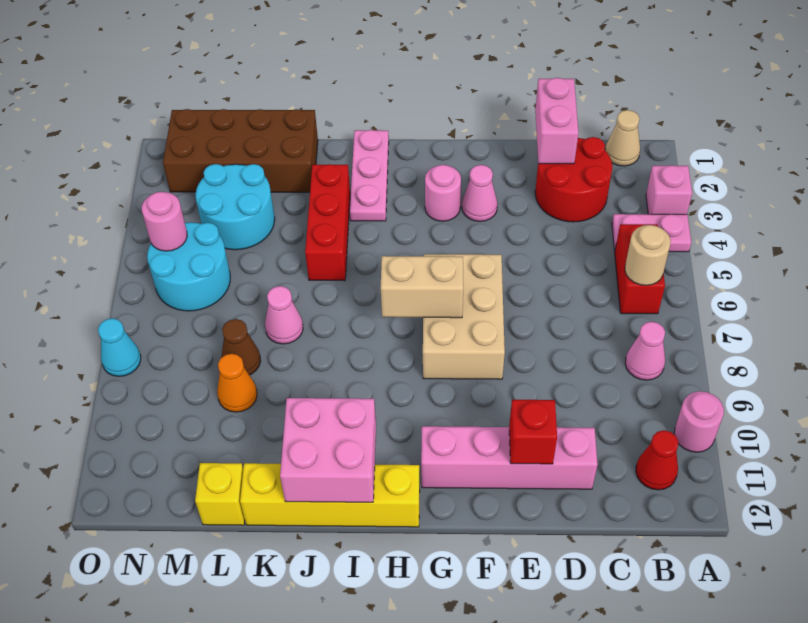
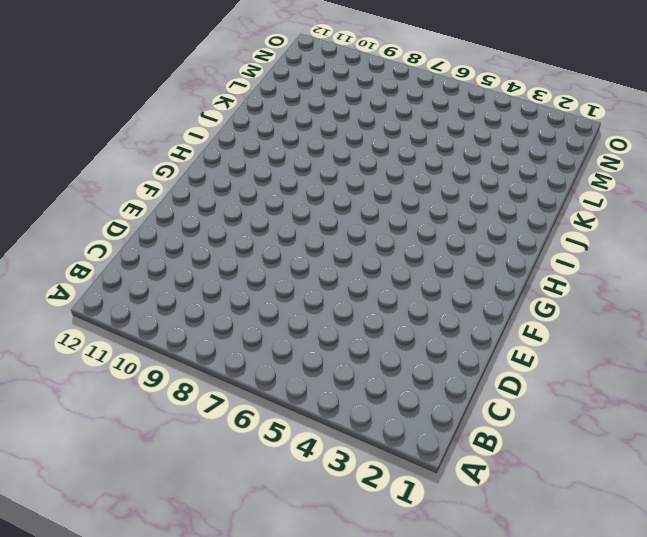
none -> pink brick A3 level 1
none -> pink plate A4:B4 level 1
none -> pink round brick A10 level 1

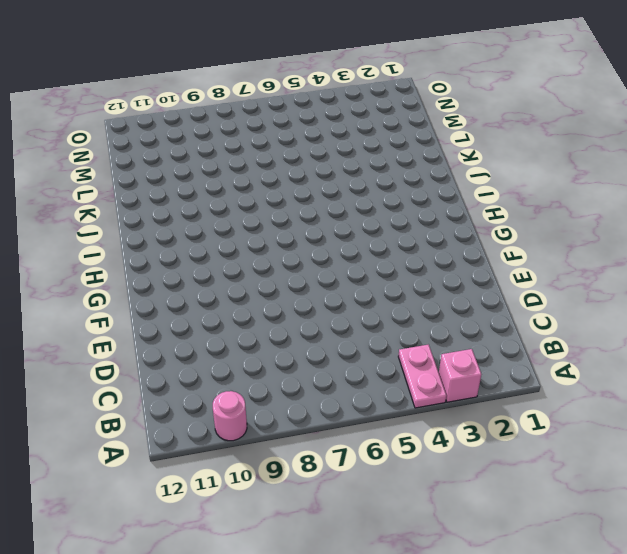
none -> tan cone B1 level 1
none -> red brick B5:B6 level 1
none -> pink cone B8 level 1

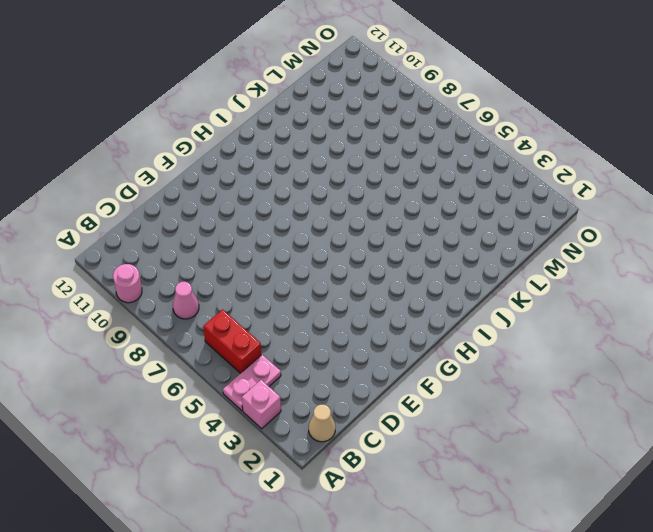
none -> red cone B11 level 1
none -> red round brick C2:D3 level 1
none -> pink brick D11:G11 level 1

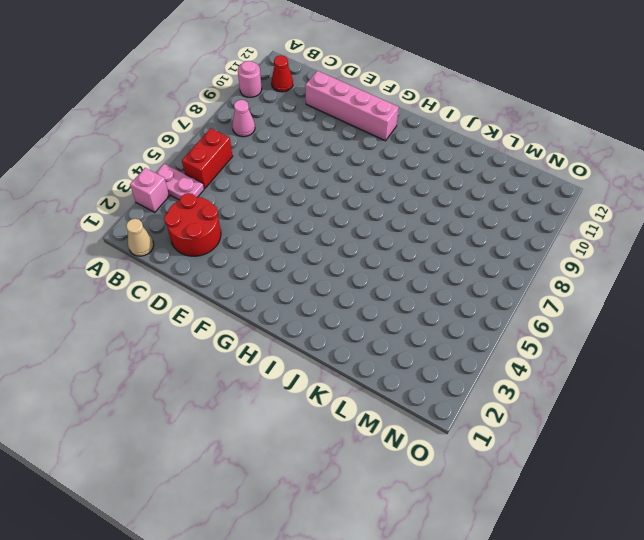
none -> pink cone F3 level 1
none -> tan brick F6:G8 level 1
none -> pink round brick G3 level 1

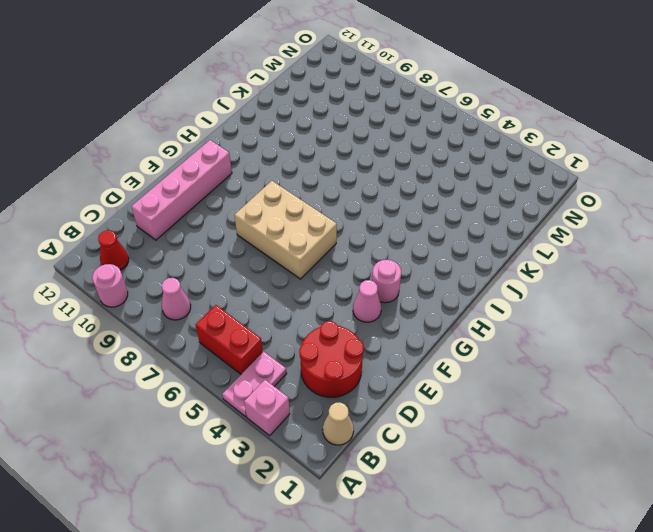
none -> yellow brick H12:K12 level 1
none -> pink plate I1:I3 level 1
none -> red brick J3:J5 level 1

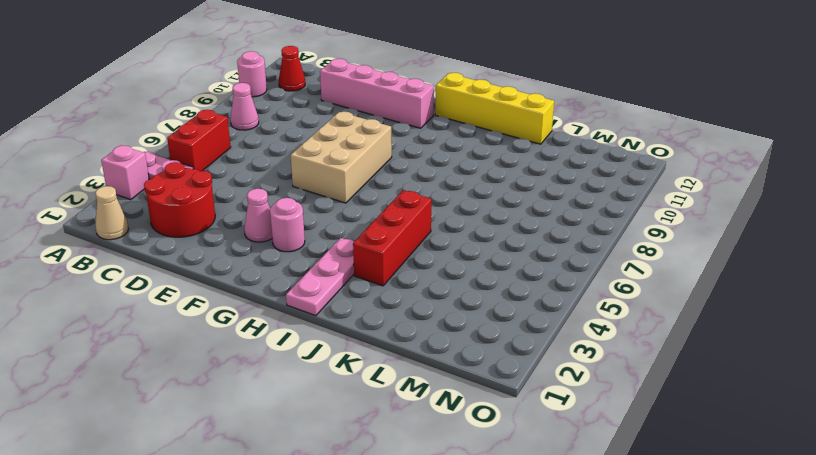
none -> brown brick K1:N2 level 1
none -> pink cone K7 level 1
none -> cyan round brick L3:M4 level 1

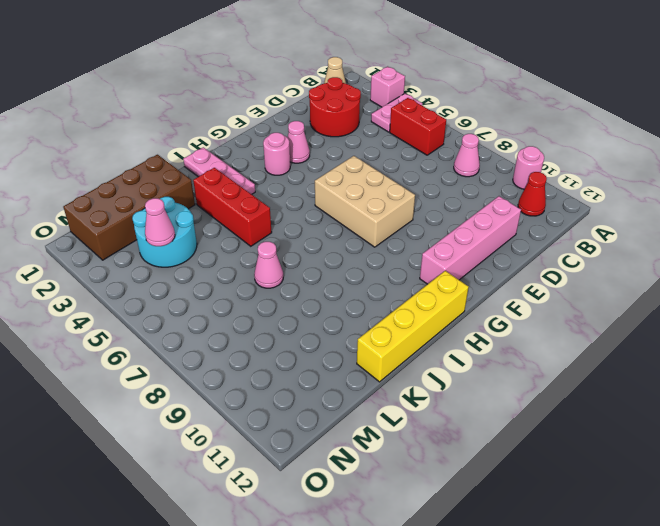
pink cone M4 level 2 -> none
none -> brown cone L8 level 1
none -> orange cone L9 level 1
none -> yellow brick L12 level 1

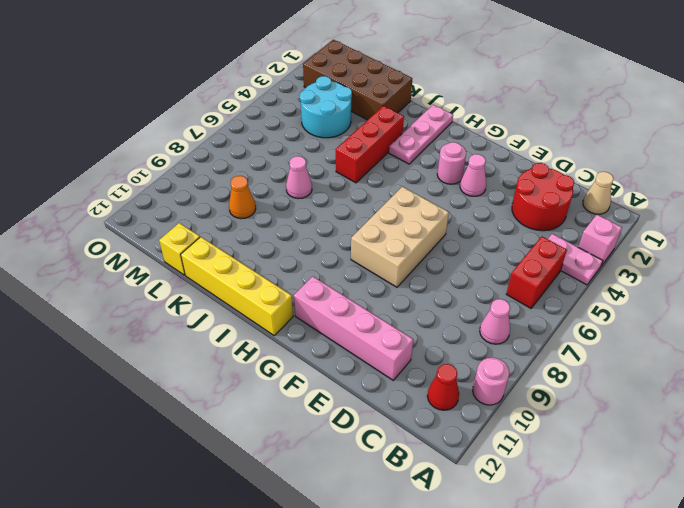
none -> brown cone L8 level 1
none -> cyan round brick M5:N6 level 1
none -> cyan cone O8 level 1

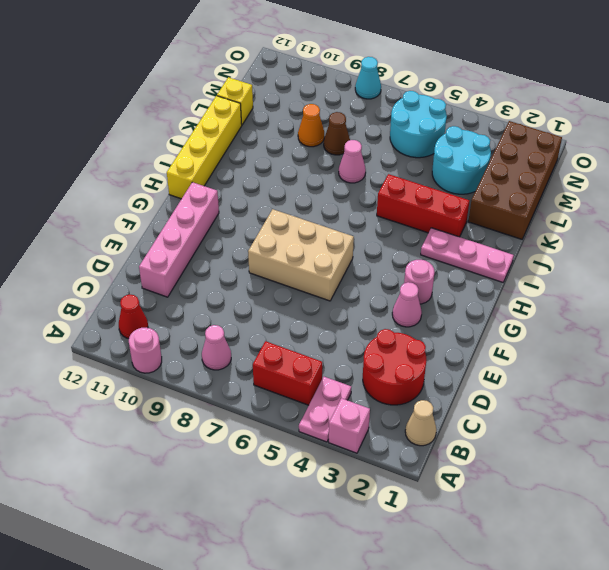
none -> tan round brick B6 level 2
none -> pink brick D1:D2 level 2
none -> red brick E11 level 2

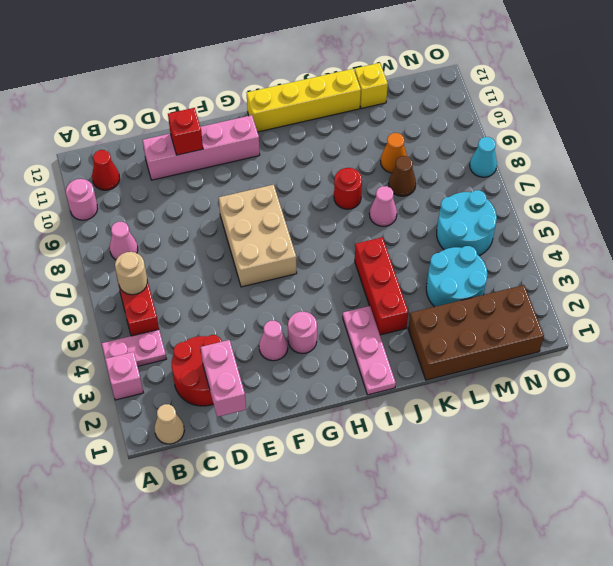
red round brick J8 level 1 -> none
none -> tan brick G7:H7 level 2
none -> pink brick I11:J12 level 2
none -> pink round brick N5 level 2

